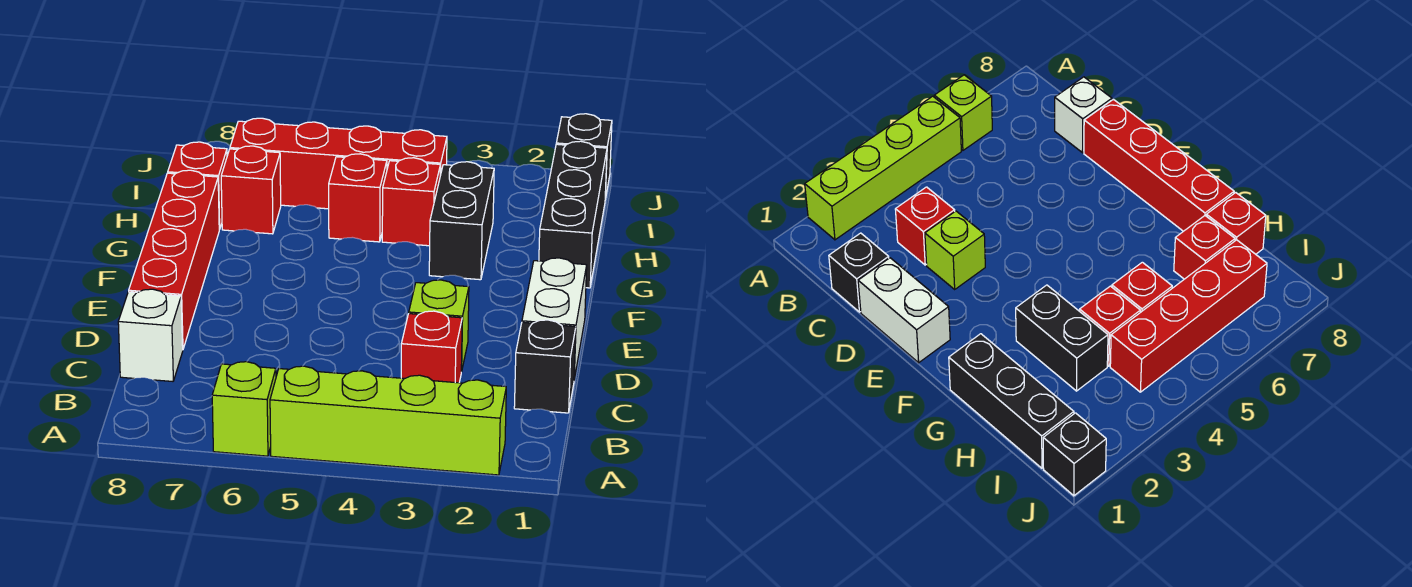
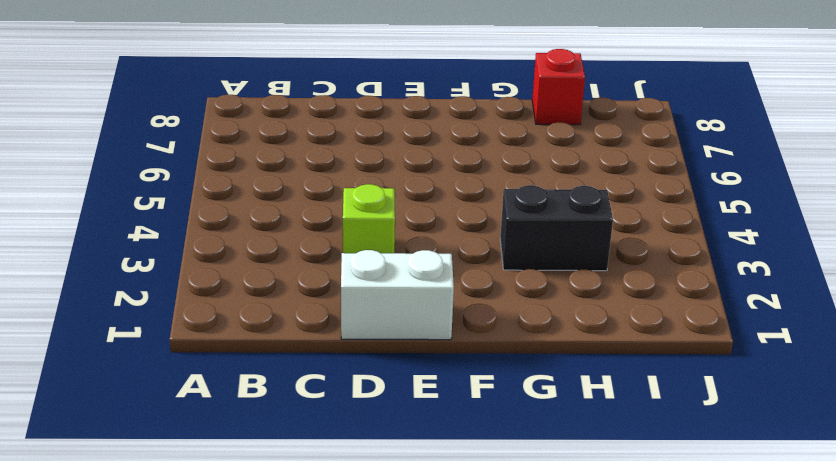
none -> lime brick A2:A5 level 1
none -> lime brick A6 level 1
none -> black brick C1 level 1

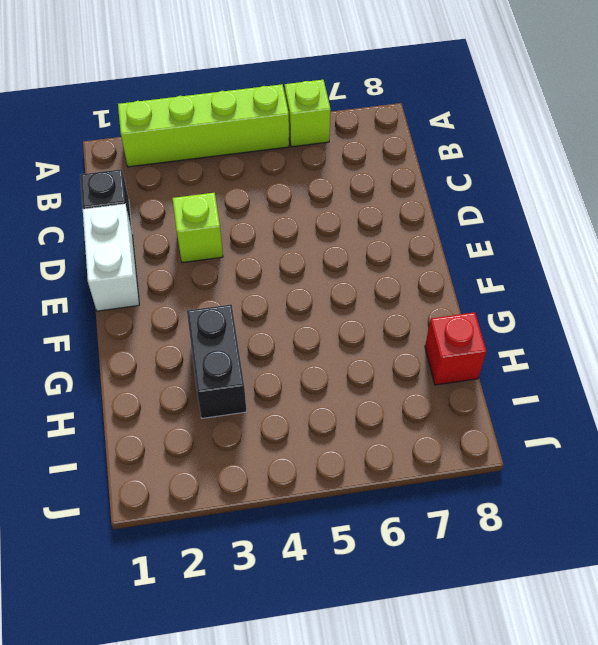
none -> red brick C3 level 1
none -> white brick C8 level 1
none -> red brick D8:G8 level 1

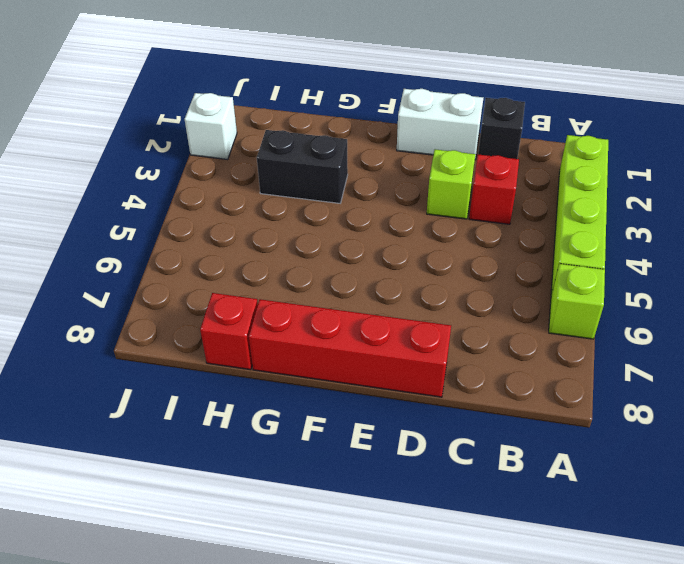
white brick J2 level 1 -> white brick C8 level 1
none -> black brick G1:I1 level 1
none -> red brick H4 level 1
none -> red brick H5 level 1

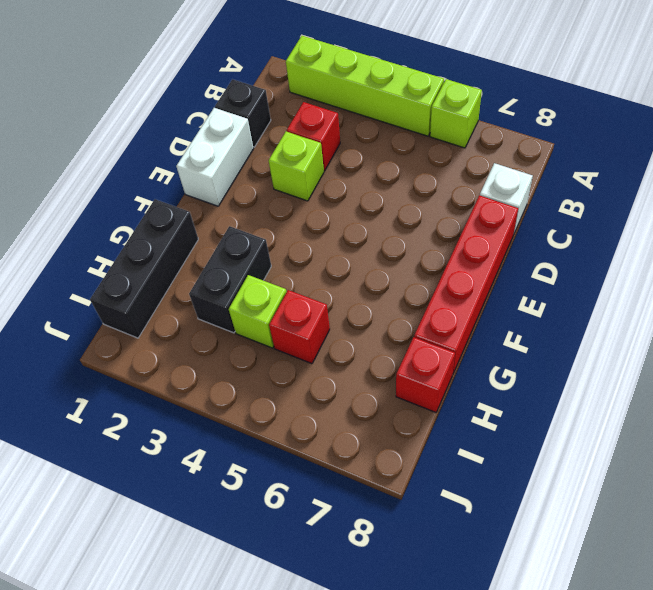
lime brick H4 level 1 -> red brick H4 level 1
none -> red brick H7 level 1
none -> red brick I4:I7 level 1
none -> black brick J1 level 1

